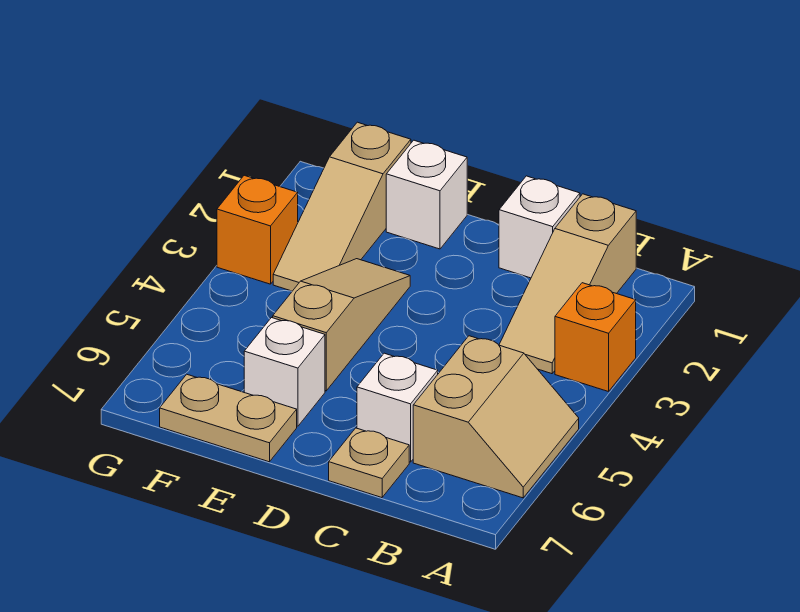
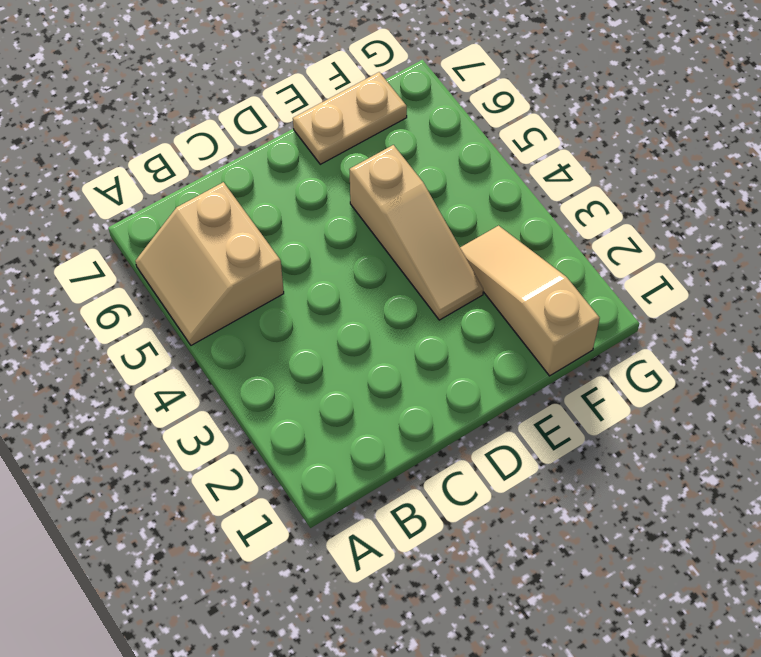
none -> orange brick A3 level 1
none -> tan slope B1:B3 level 1 top 1
none -> white brick C1 level 1

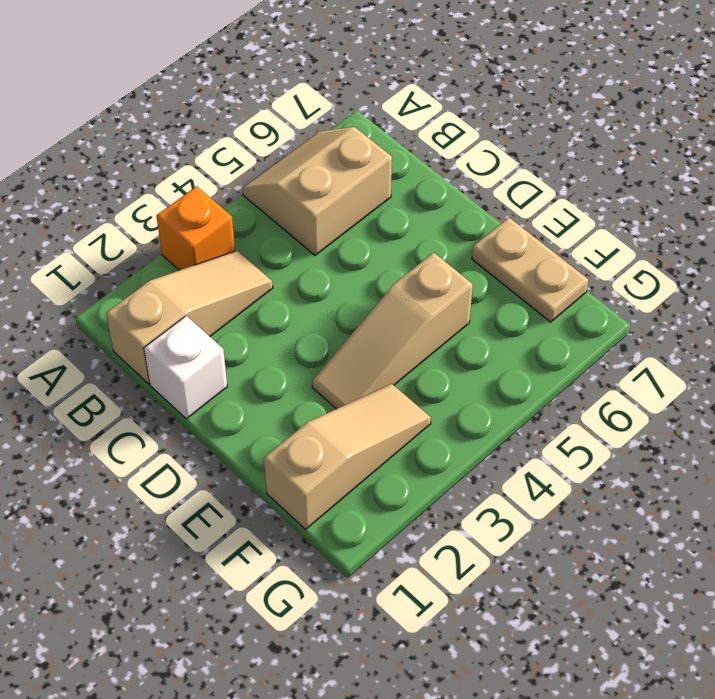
none -> white brick C6 level 1
none -> tan plate C7 level 1
none -> white brick E1 level 1

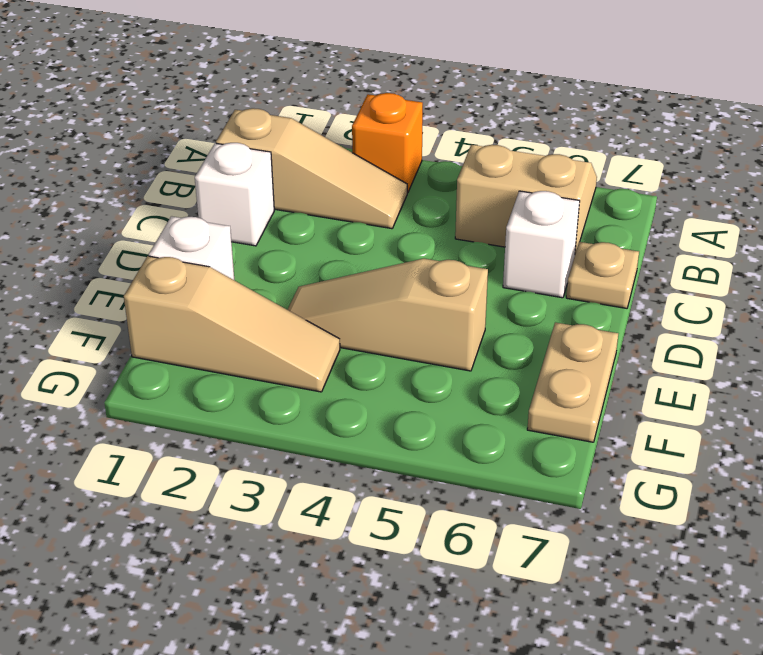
none -> white brick E6 level 1
none -> orange brick G3 level 1

